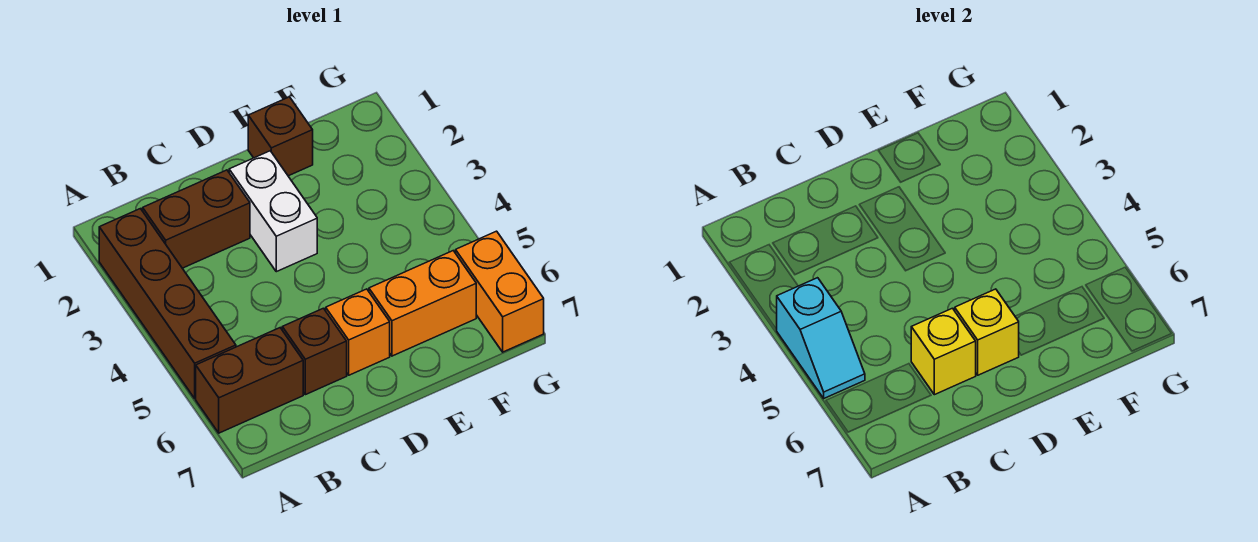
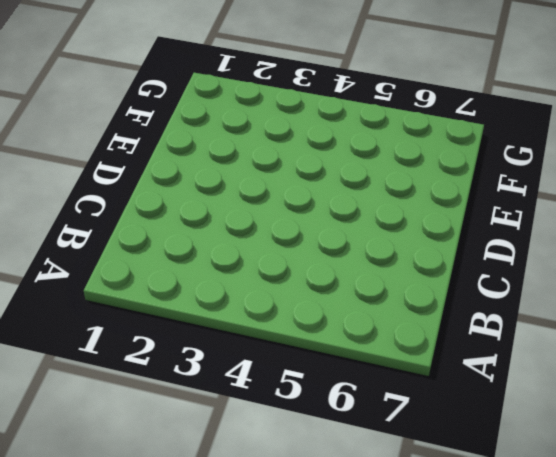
none -> brown brick A2:A5 level 1
none -> brown brick A6:B6 level 1
none -> brown brick B2:C2 level 1

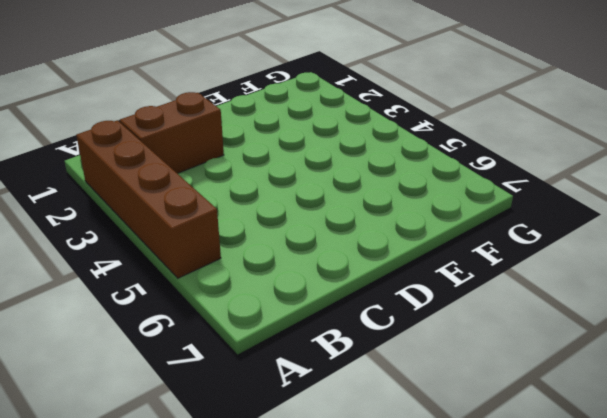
none -> brown brick A6:B6 level 1
none -> brown brick C6 level 1
none -> white brick D2:D3 level 1

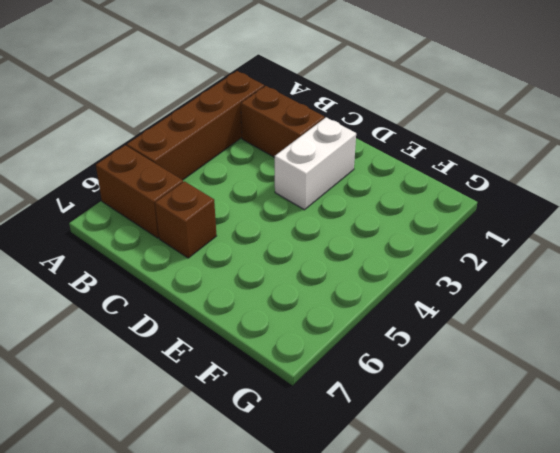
none -> orange brick D6 level 1
none -> brown brick E1 level 1
none -> orange brick E6:F6 level 1

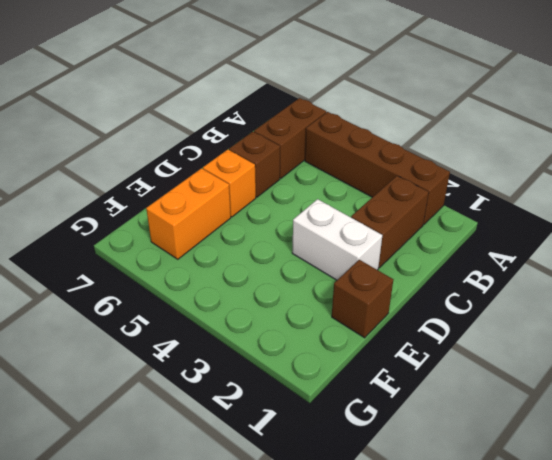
none -> orange brick G6:G7 level 1
none -> cyan slope A4:A5 level 2 top 4
none -> yellow brick C6 level 2

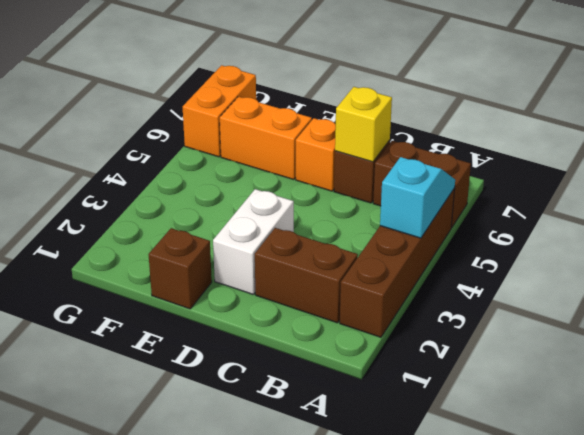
none -> yellow brick D6 level 2

